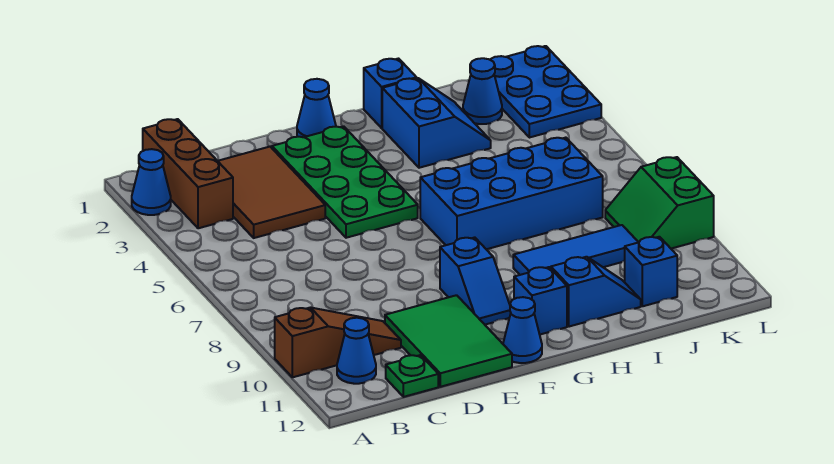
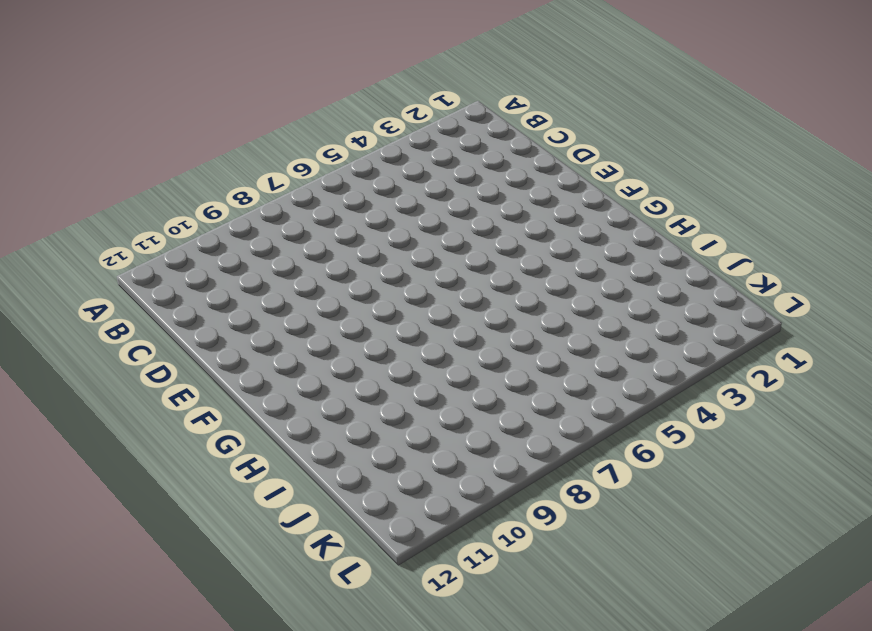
none -> blue cone A2 level 1
none -> brown slope A10:C10 level 1 top A
none -> brown brick B1:B3 level 1

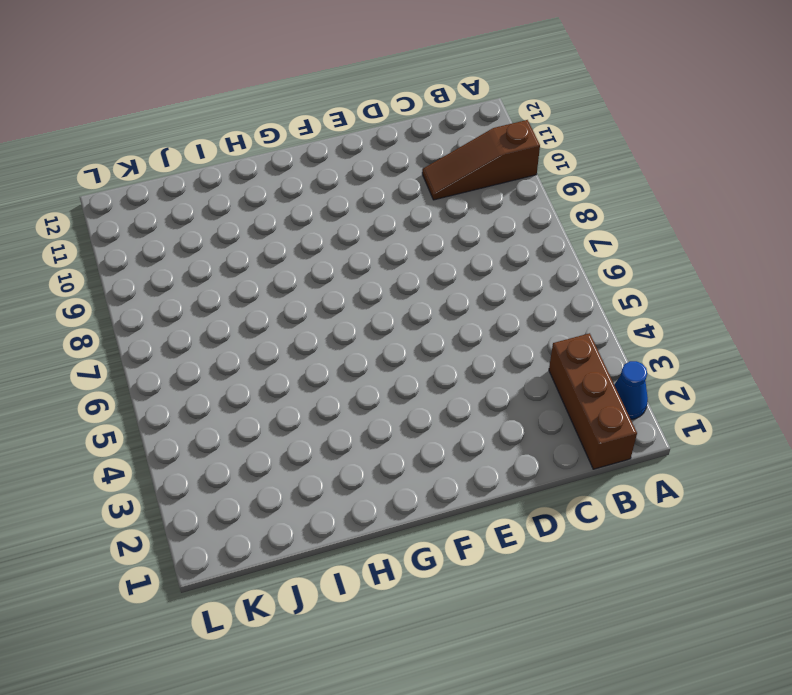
none -> blue cone B11 level 1
none -> brown tile C2:D4 level 1
none -> green plate C12 level 1

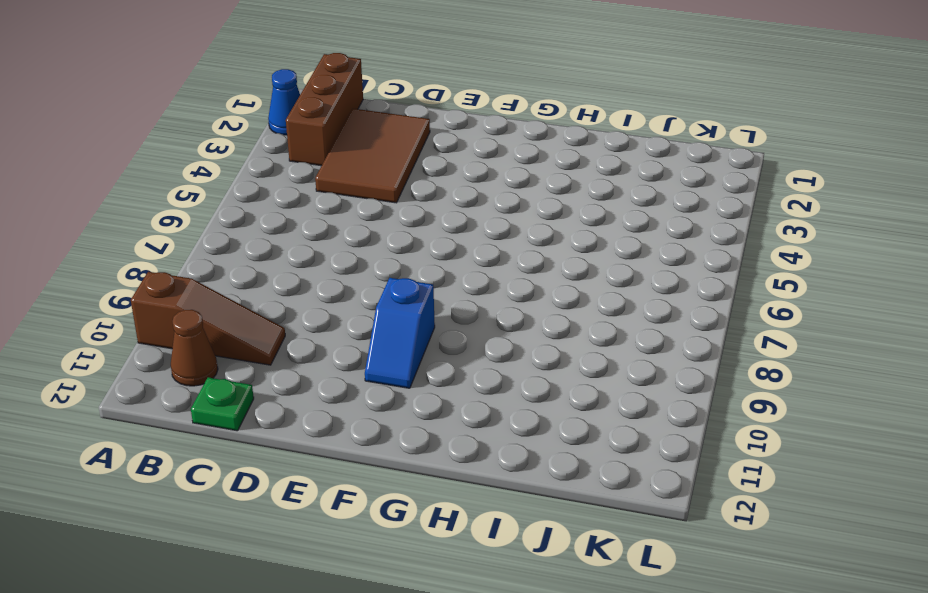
brown cone B11 level 1 -> blue cone B11 level 1
none -> green tile D10:E12 level 1
none -> green plate E2:F5 level 1
none -> blue cone F1 level 1

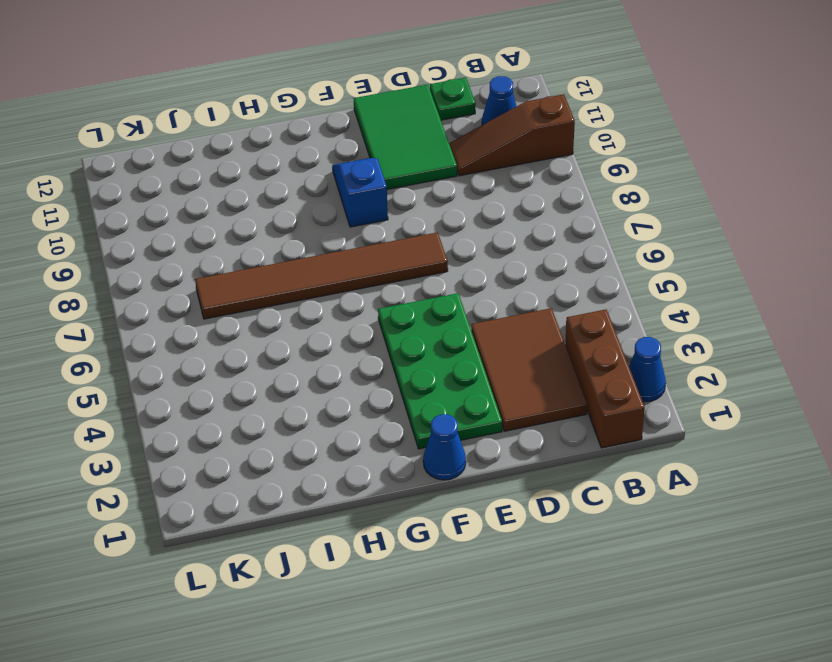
brown tile E7:J7 level 1 -> blue brick G6:J7 level 1
none -> blue cone F12 level 1
none -> blue brick G11 level 1
none -> blue brick H1 level 1

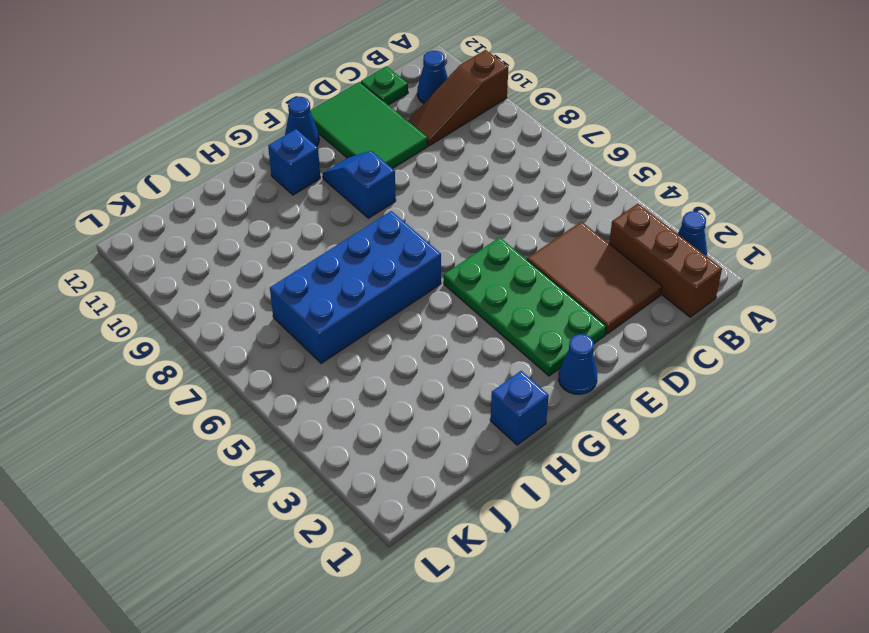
none -> blue slope H2:I3 level 1 top H
none -> blue tile H9:J9 level 1
none -> blue slope H11:I11 level 1 top H

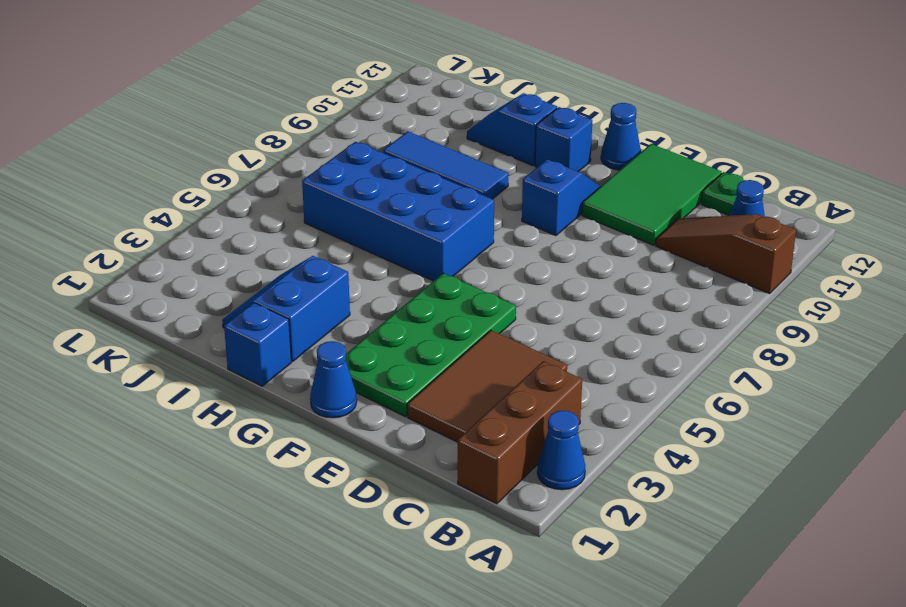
none -> blue cone J2 level 1
none -> blue brick J11 level 1
none -> blue plate K1:L3 level 1

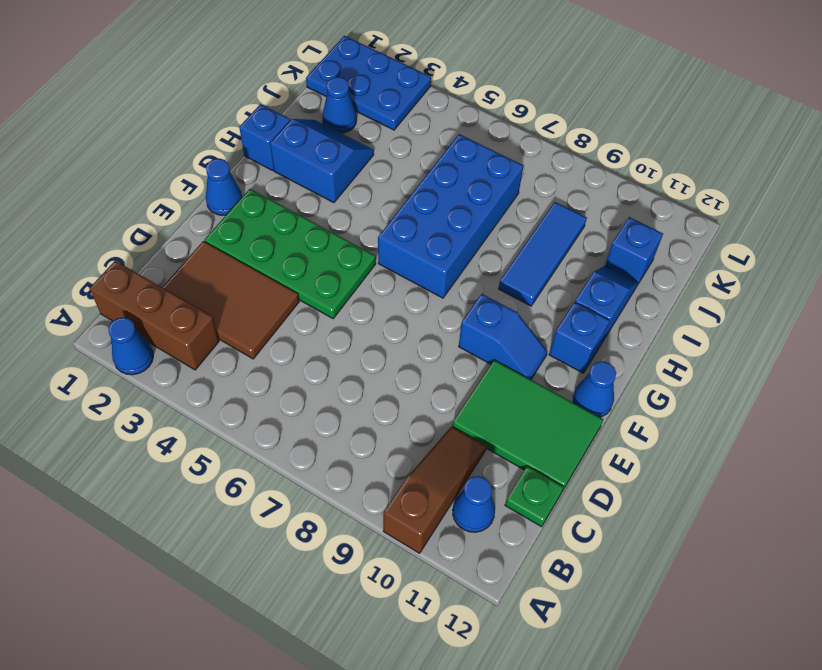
none -> green slope K8:L9 level 1 top L

